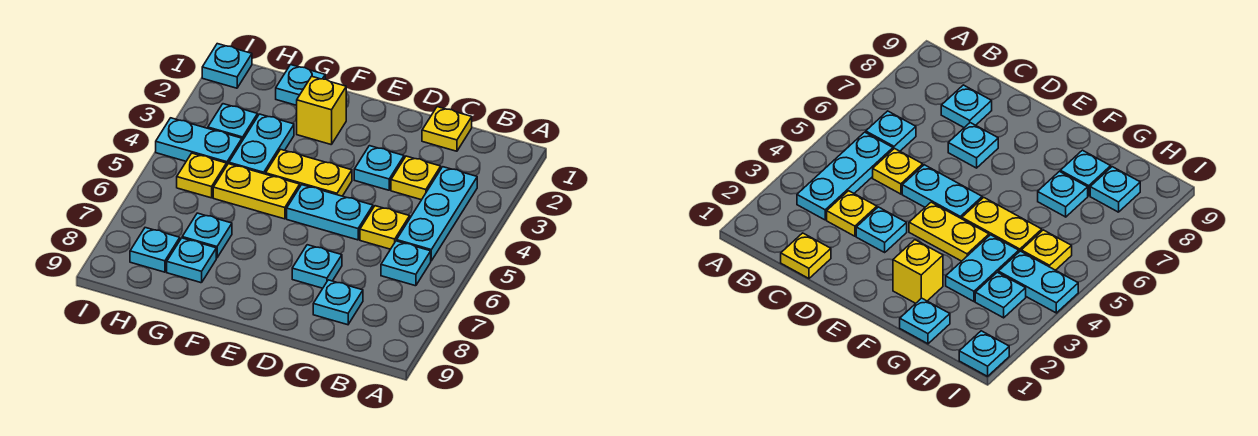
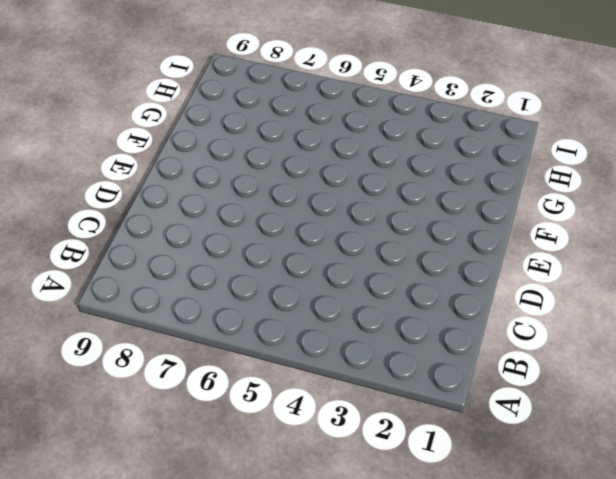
none -> cyan plate B3:B5 level 1
none -> cyan plate B6 level 1
none -> yellow plate C1 level 1

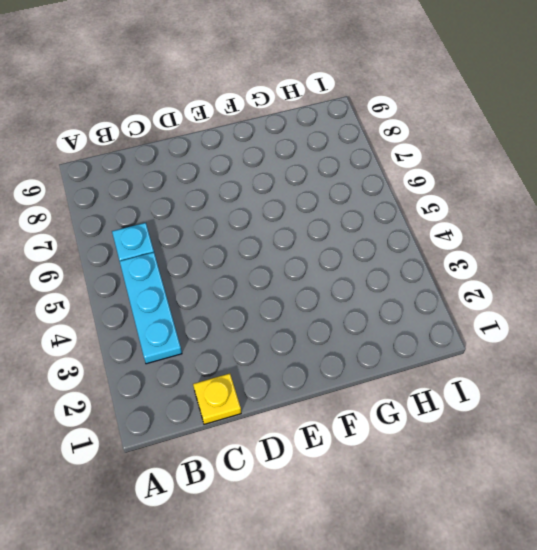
none -> yellow plate C3 level 1
none -> yellow plate C5 level 1
none -> cyan plate C8 level 1

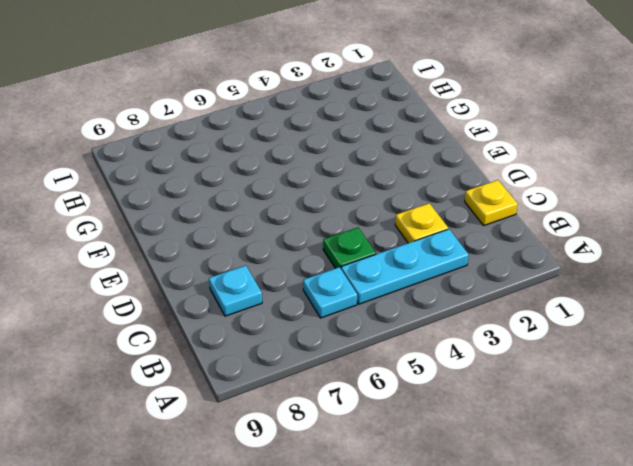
green plate C5 level 1 -> yellow plate C5 level 1
none -> cyan plate D3 level 1
none -> cyan plate D5:E5 level 1
none -> cyan plate D7 level 1

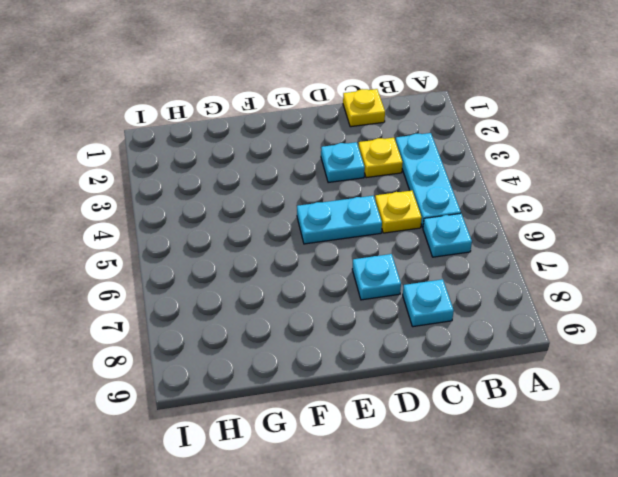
none -> yellow plate E4:F4 level 1
none -> yellow brick F2 level 1
none -> yellow plate F5:G5 level 1

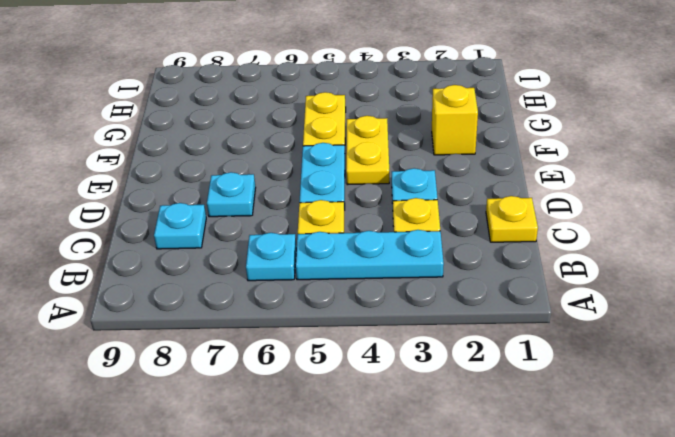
none -> cyan plate G1 level 1
none -> cyan plate G3:G4 level 1
none -> cyan plate G7 level 1

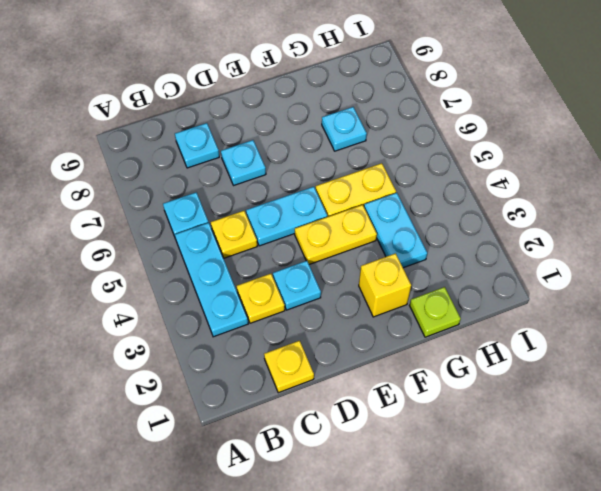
lime plate G1 level 1 -> cyan plate G1 level 1
none -> cyan plate G8 level 1
none -> cyan plate H3 level 1
none -> cyan plate H4:I4 level 1

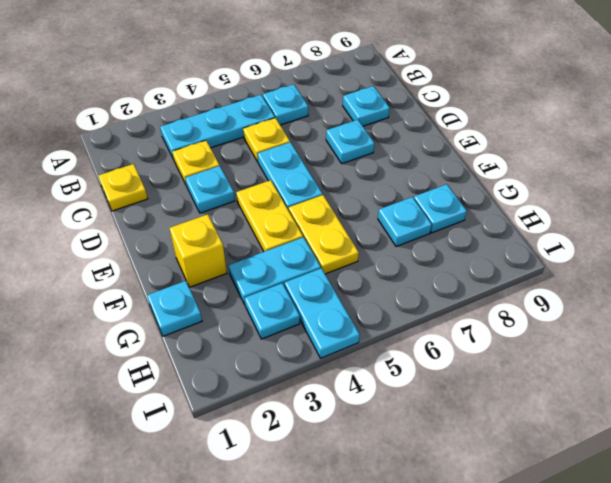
none -> yellow plate H5 level 1
none -> cyan plate H8 level 1
none -> cyan plate I1 level 1

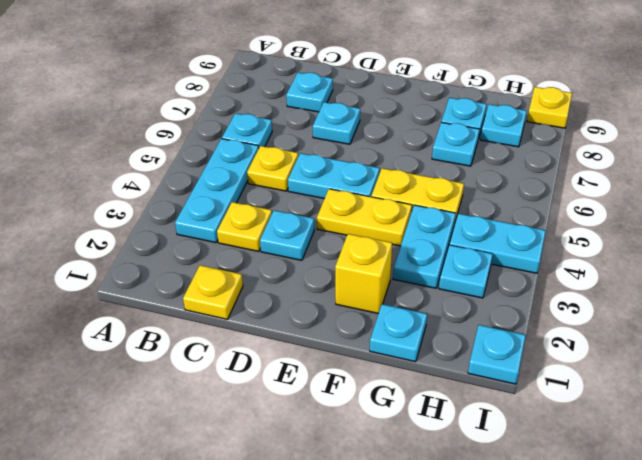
yellow plate I9 level 1 -> yellow plate H5 level 1

